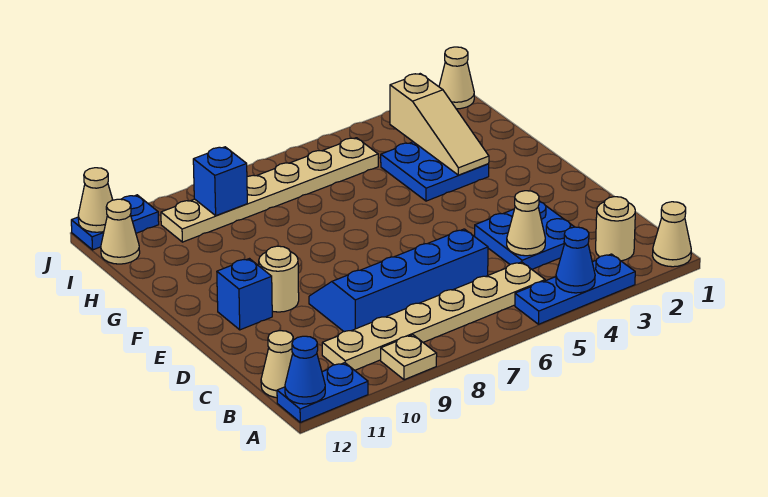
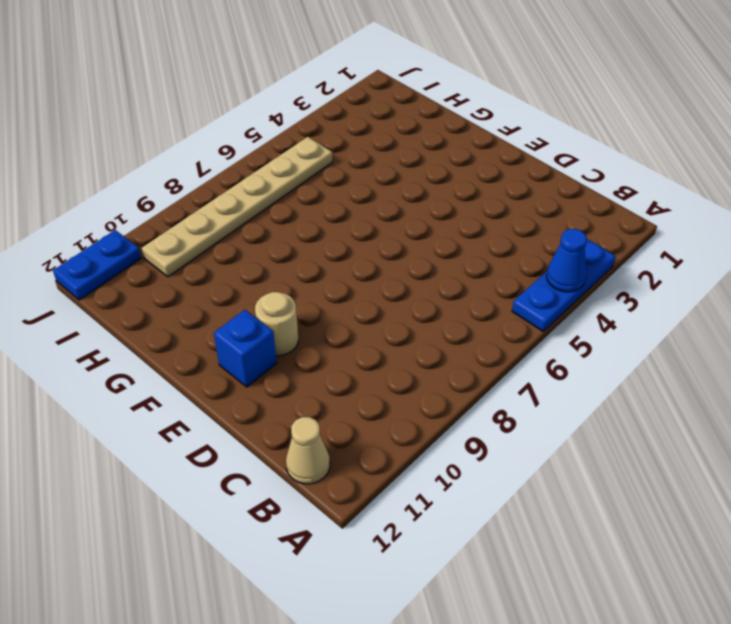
none -> tan cone A1 level 1
none -> tan plate A9 level 1
none -> blue plate A11:A12 level 1

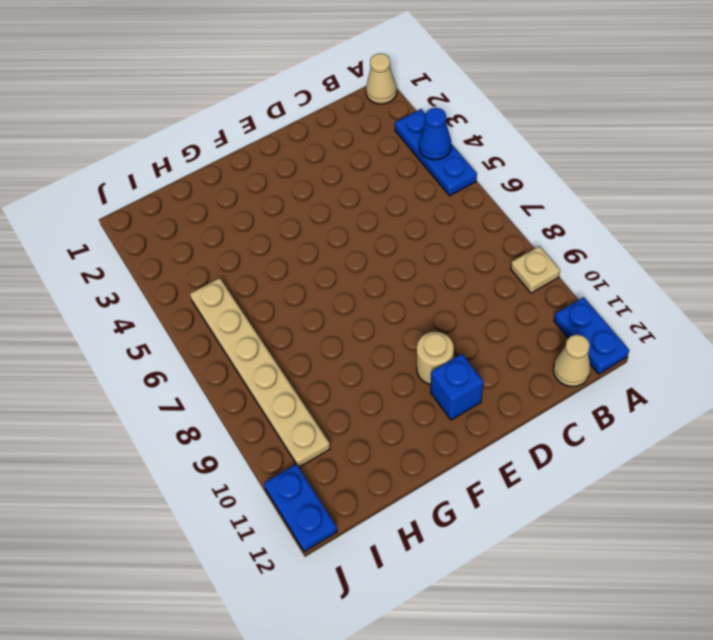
none -> tan round brick B2 level 1
none -> tan plate B5:B10 level 1
none -> blue plate C3:D4 level 1

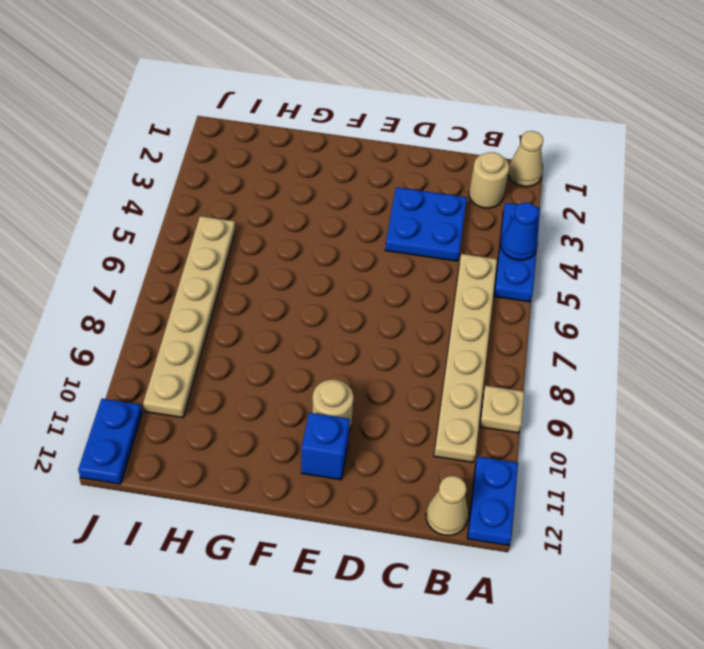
none -> blue slope C6:D9 level 1 top C
none -> blue plate G3:H4 level 1
none -> tan cone I12 level 1

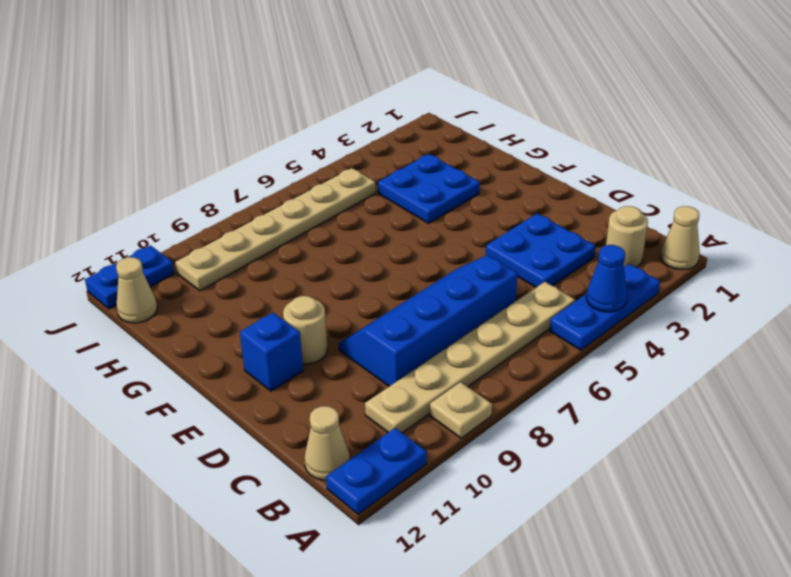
none -> tan cone J1 level 1
none -> blue cone A12 level 2
none -> tan cone C4 level 2

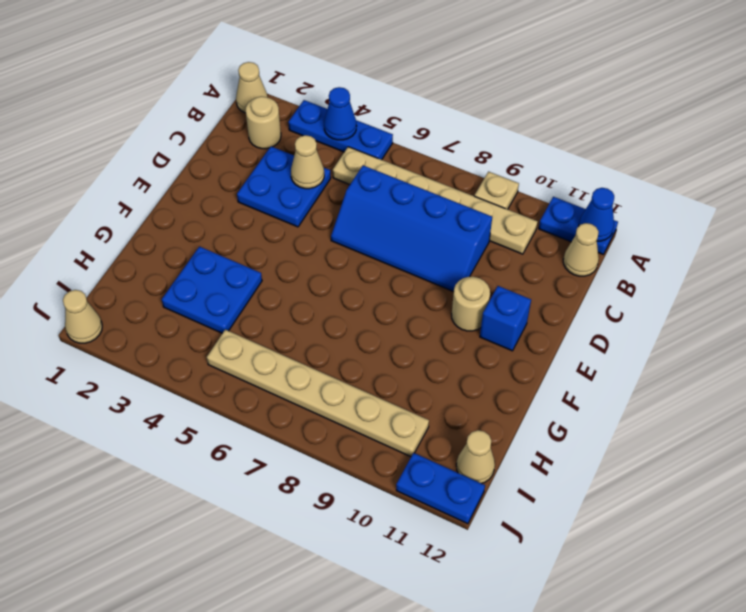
none -> tan slope G3:I3 level 2 top I
none -> blue brick I9 level 2
none -> tan cone J12 level 2

